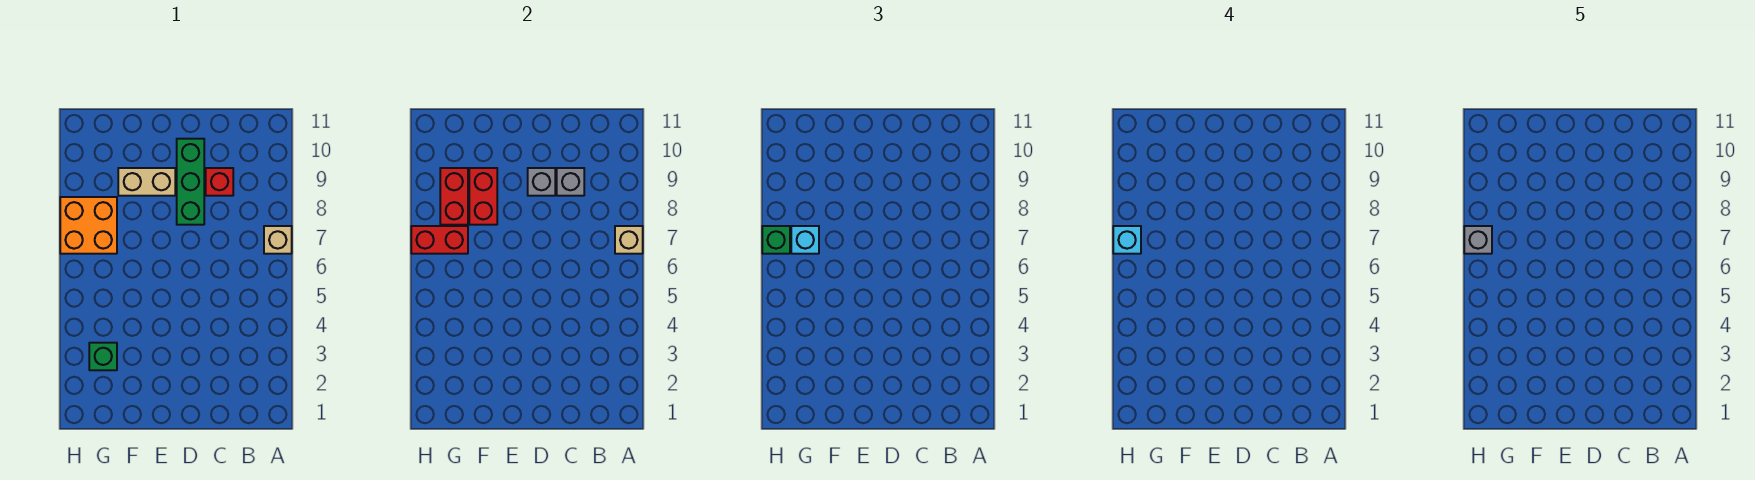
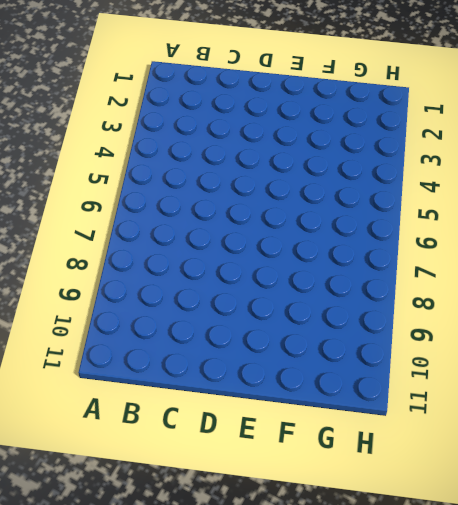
none -> tan brick A7 level 1
none -> red brick C9 level 1
none -> green brick D8:D10 level 1

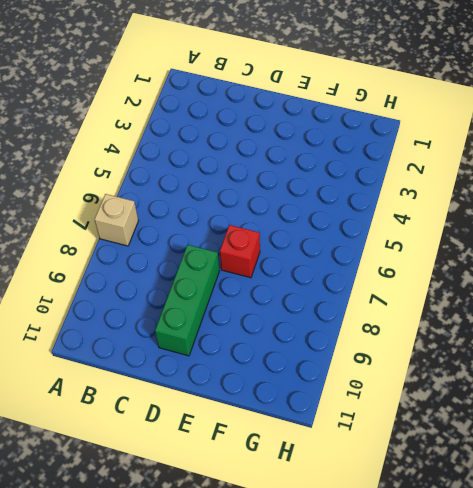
red brick E7 level 1 -> red brick C9 level 1
none -> tan brick E9:F9 level 1
none -> green brick G3 level 1
none -> orange brick G7:H8 level 1

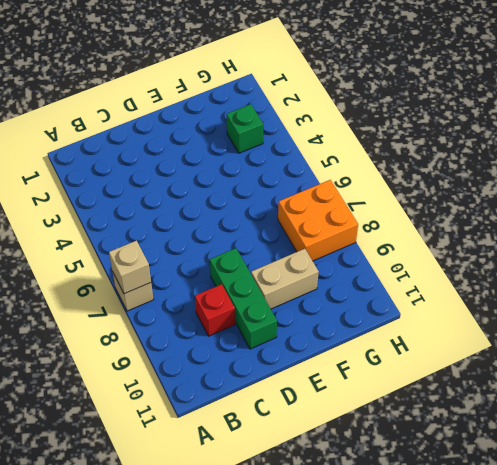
none -> grey brick C9 level 2
none -> grey brick D9 level 2
none -> red brick F8:F9 level 2

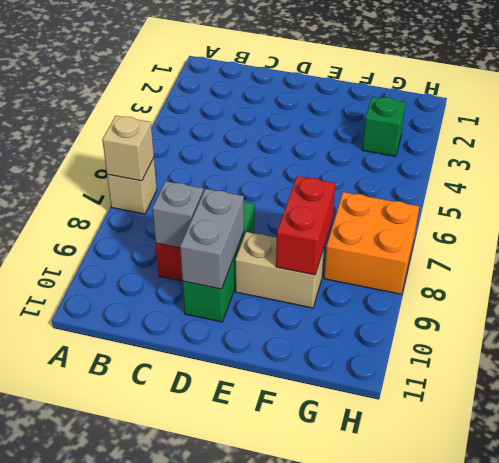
grey brick D9:D10 level 2 -> grey brick D9 level 2
none -> red brick G7:H7 level 2
none -> red brick G8:G9 level 2
none -> cyan brick G7 level 3

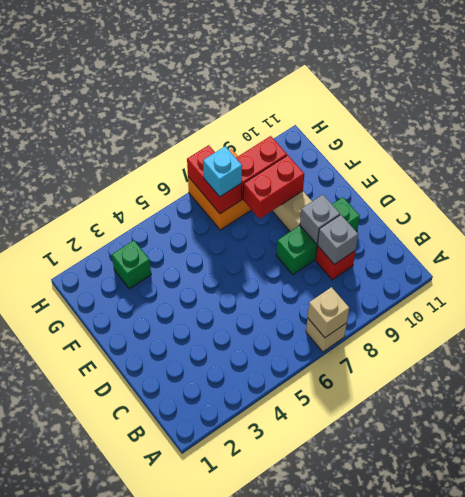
none -> green brick H7 level 3
none -> cyan brick H7 level 4
none -> grey brick H7 level 5

